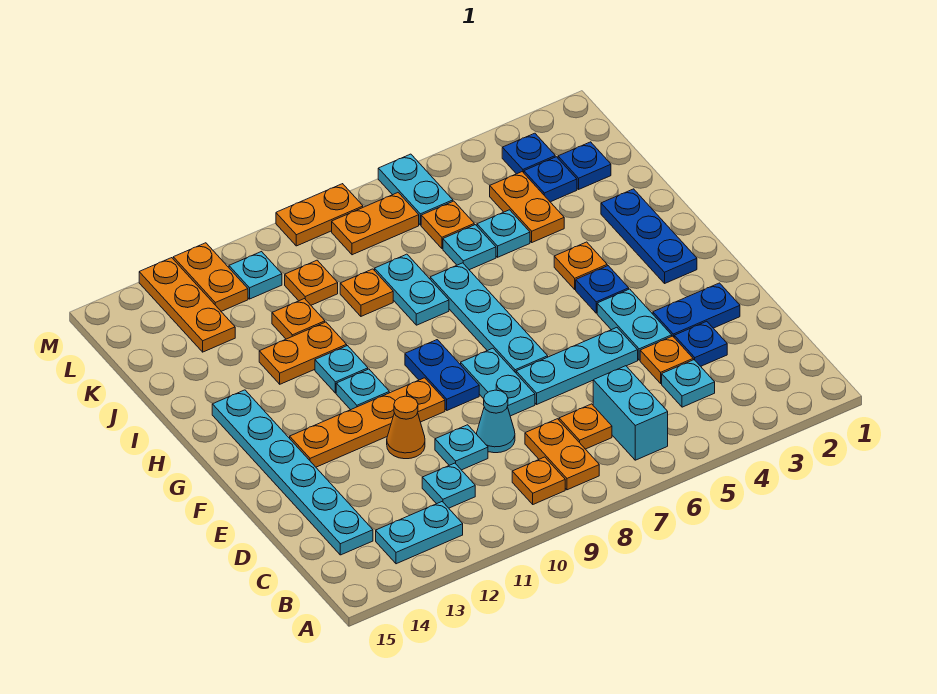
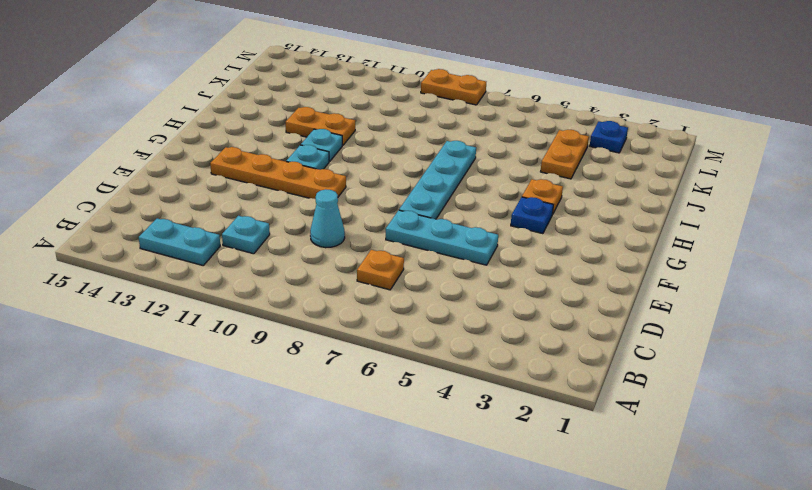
none -> cyan brick B6:C6 level 1
none -> orange plate B8:C8 level 1
none -> orange plate B9 level 1
none -> cyan plate C4 level 1

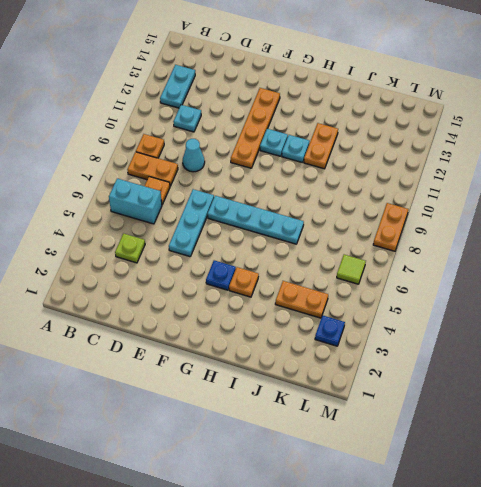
lime plate C4 level 1 -> cyan plate C4 level 1
lime tile L6 level 1 -> cyan plate L6:M6 level 1
none -> cyan plate C14:H14 level 1
none -> blue plate D3 level 1
none -> orange plate D4 level 1
none -> cyan plate D10 level 1

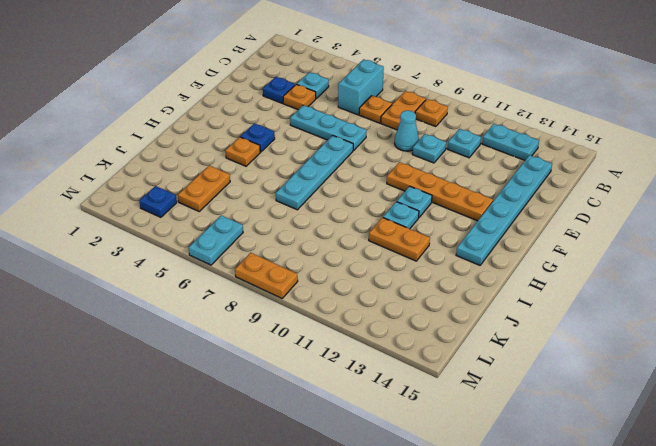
none -> blue plate E2:E3 level 1
none -> cyan plate E4:F4 level 1
none -> cyan plate E8:F8 level 1
none -> orange cone E11 level 1

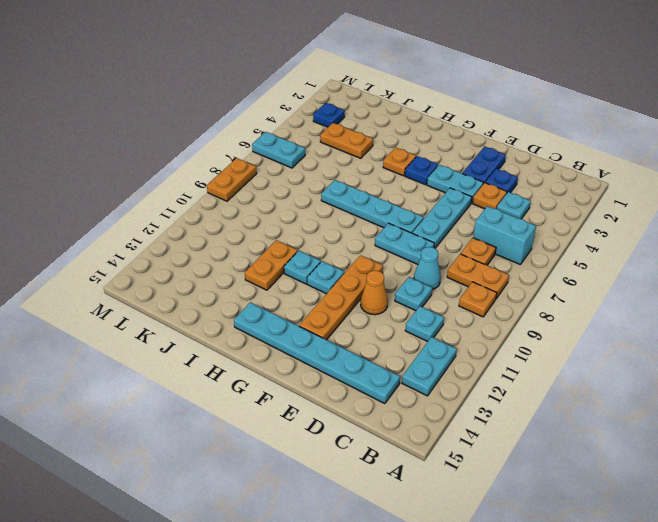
none -> blue plate F9:G9 level 1
none -> blue plate G2:I2 level 1
none -> cyan plate I8:J8 level 1
none -> cyan plate J5 level 1

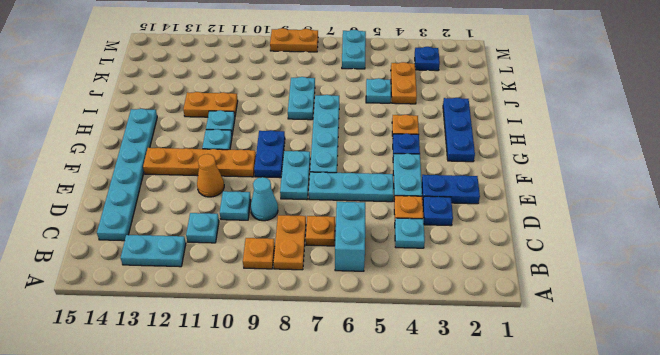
none -> cyan plate J6 level 1
none -> orange plate J9 level 1
none -> orange plate J11 level 1
none -> blue plate K2 level 1

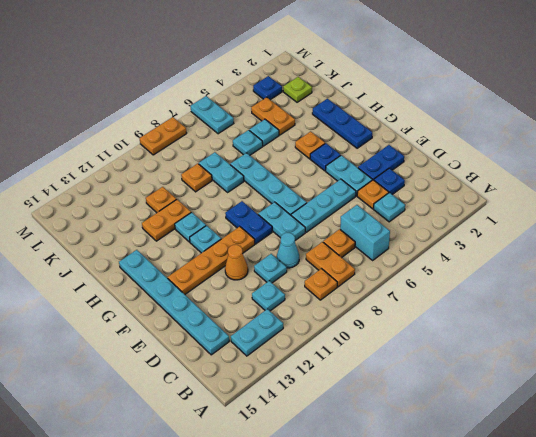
lime plate K2 level 1 -> blue plate K2 level 1
none -> blue plate K3 level 1
none -> orange plate K6 level 1
none -> orange plate K10 level 1
none -> orange plate K13:M13 level 1

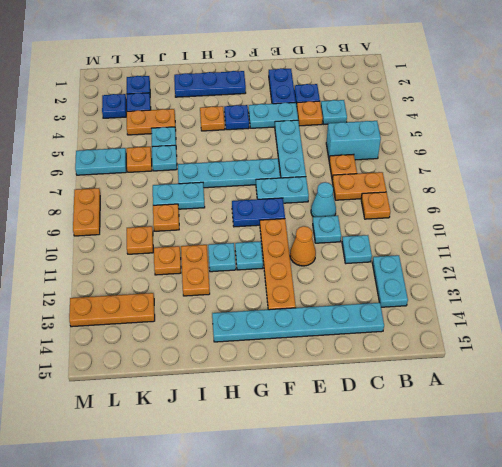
none -> orange plate L7:L8 level 1
none -> cyan plate L11 level 1
none -> orange plate L12:M12 level 1

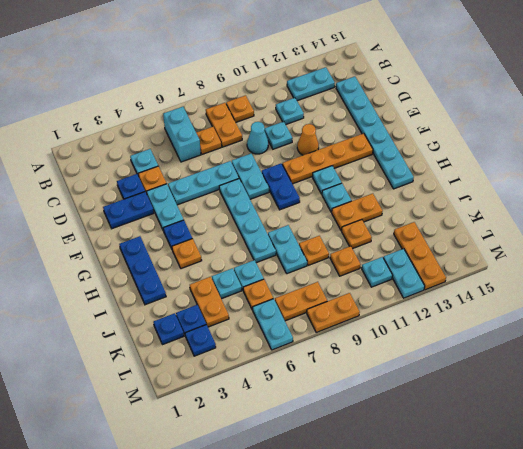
cyan plate L12:M12 level 1 -> orange plate L12:M12 level 1

